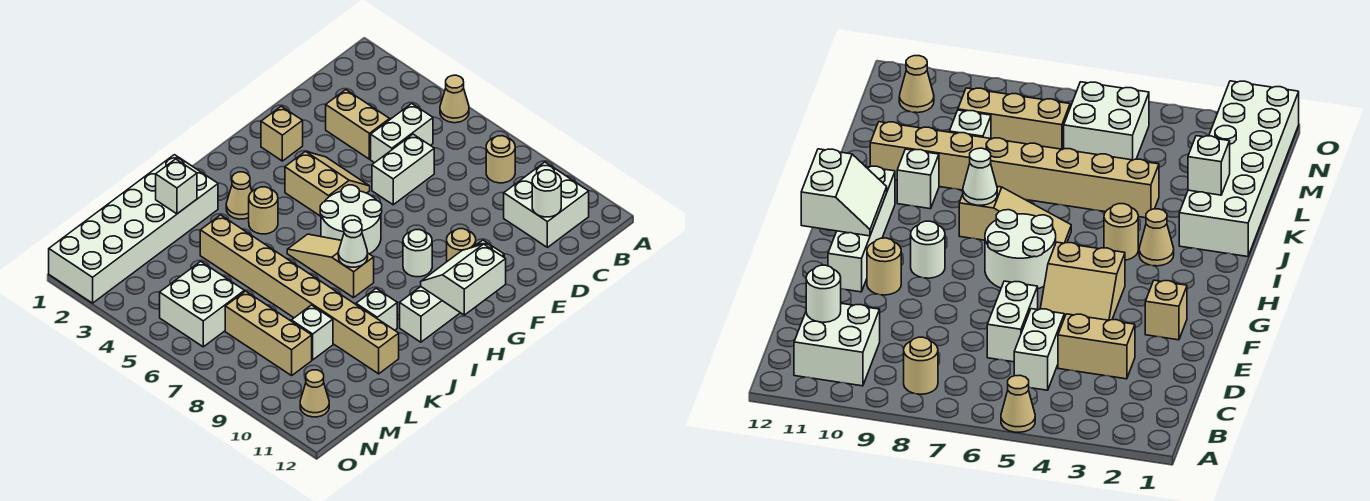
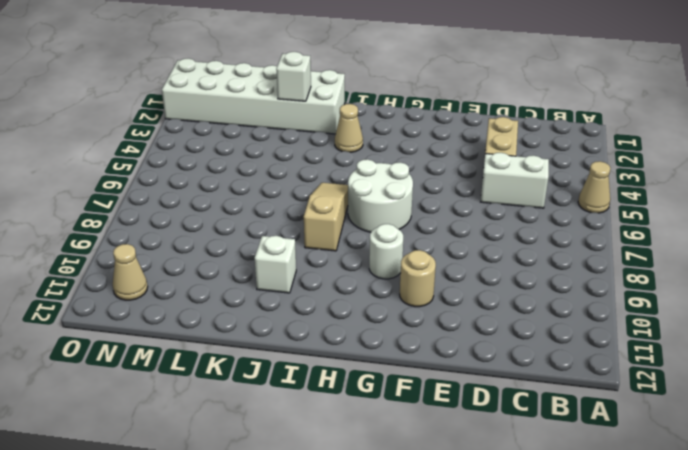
none -> tan round brick B8 level 1
none -> white brick B10:C11 level 1
none -> white brick D6:E6 level 1

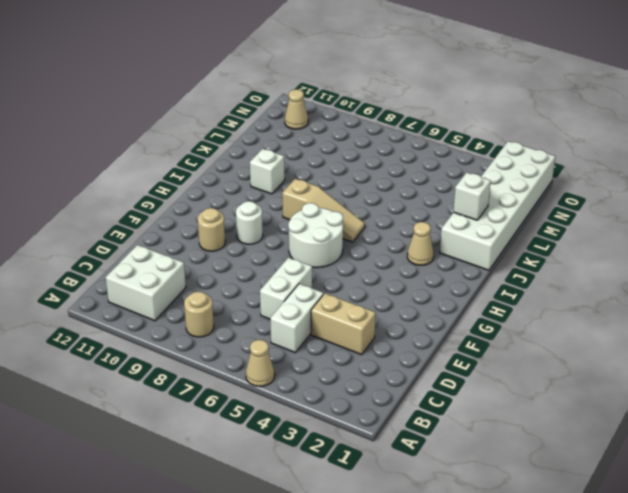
none -> tan brick F2 level 1
none -> tan slope F4:G5 level 1 top G
none -> white brick F11:I11 level 1

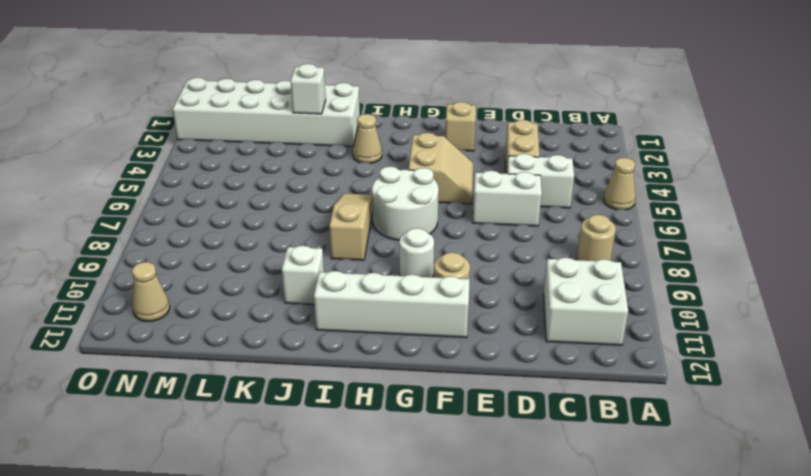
none -> tan round brick I4 level 1
none -> tan brick K4:K11 level 1
none -> white brick L9 level 1

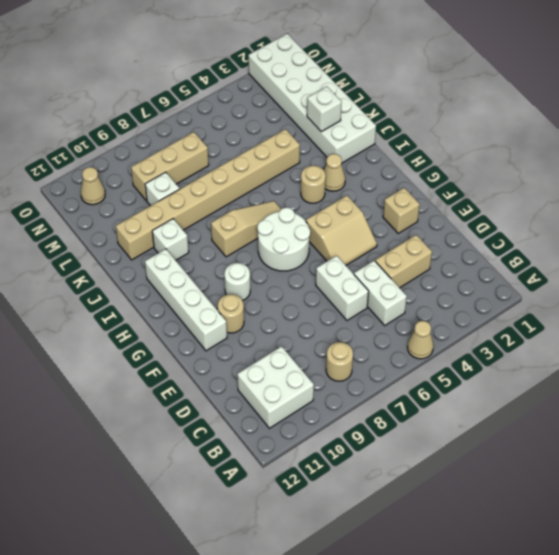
none -> white brick M5:N6 level 1
none -> white round brick C11 level 2
none -> white slope G11:H12 level 2 top 12

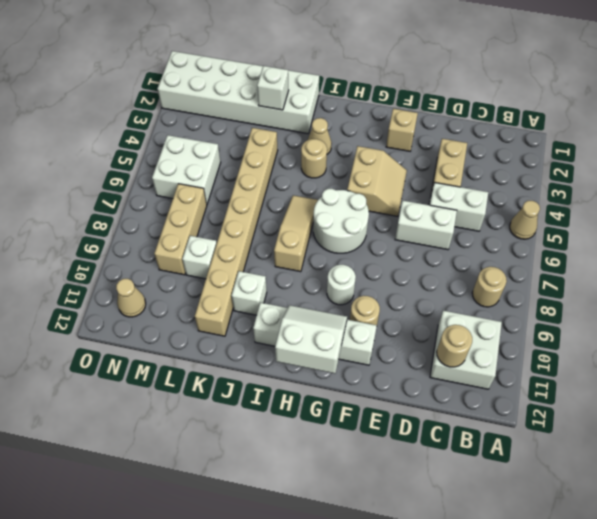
tan round brick C11 level 2 -> white round brick C11 level 2
none -> white cone I8 level 2

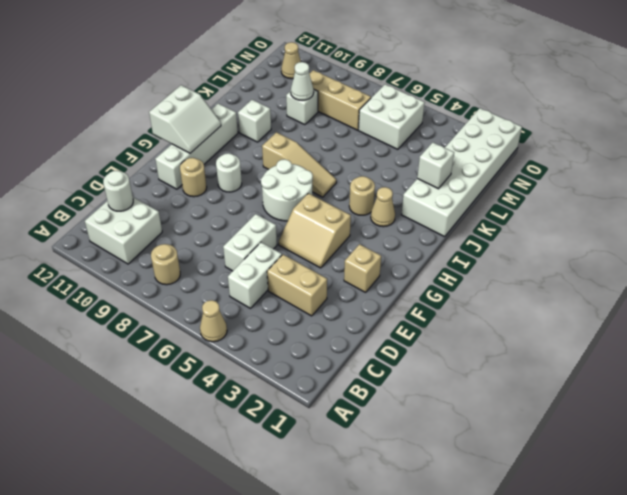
white cone L9 level 2 -> white cone I8 level 2
none -> tan brick K4:K11 level 1

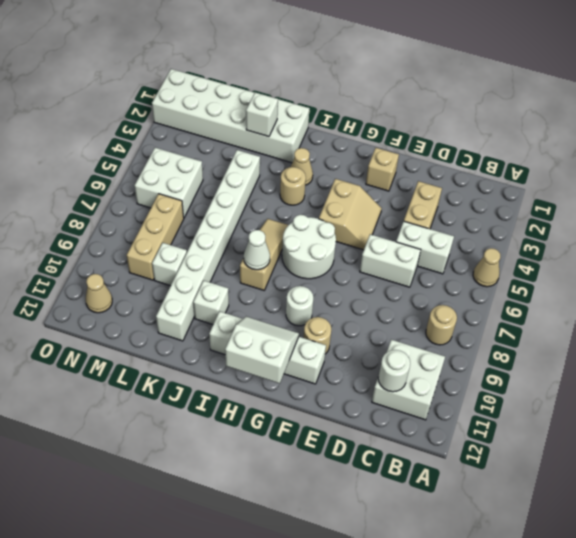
white brick K4:K11 level 1 -> tan brick K4:K11 level 1

